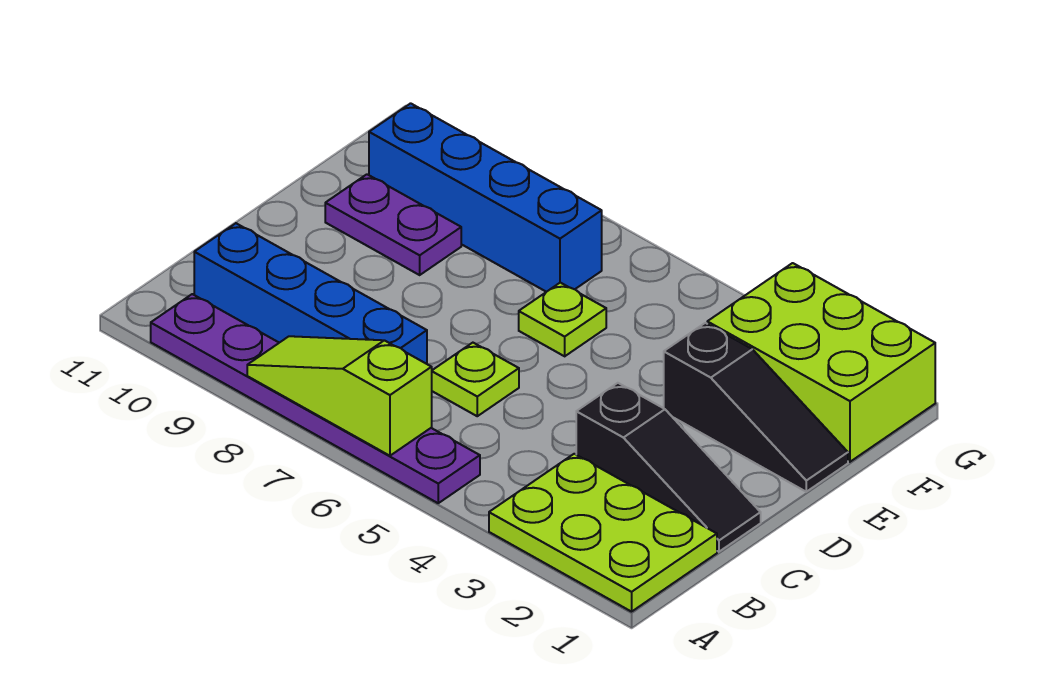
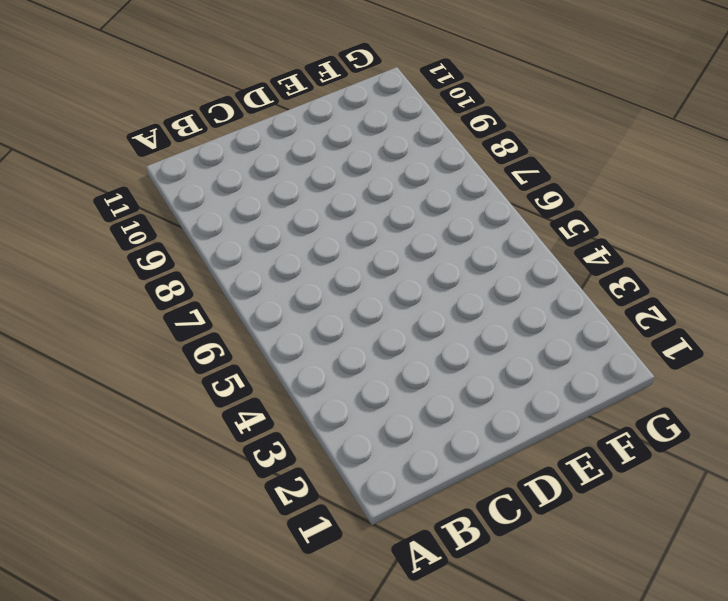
none -> lime plate A1:B3 level 1
none -> purple plate A5:A10 level 1

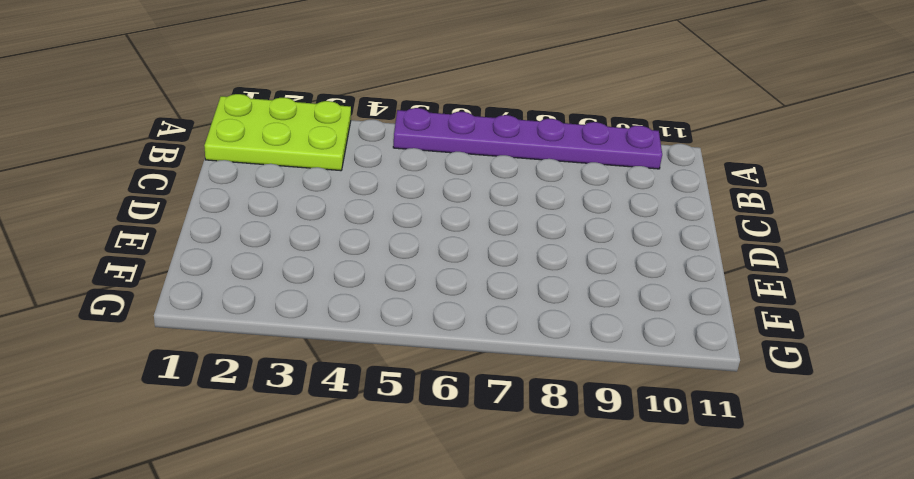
none -> blue brick B7:B10 level 1
none -> black slope C1:C3 level 1 top 3

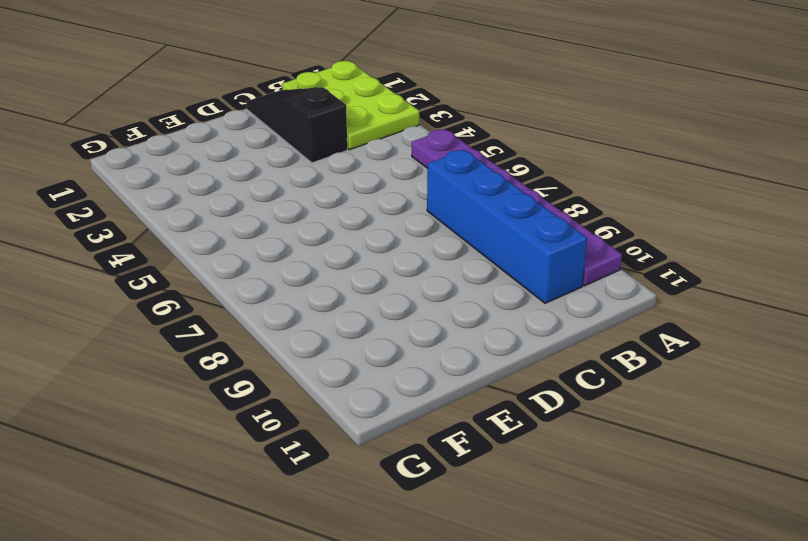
none -> lime plate C6 level 1
none -> black slope E1:E3 level 1 top 3

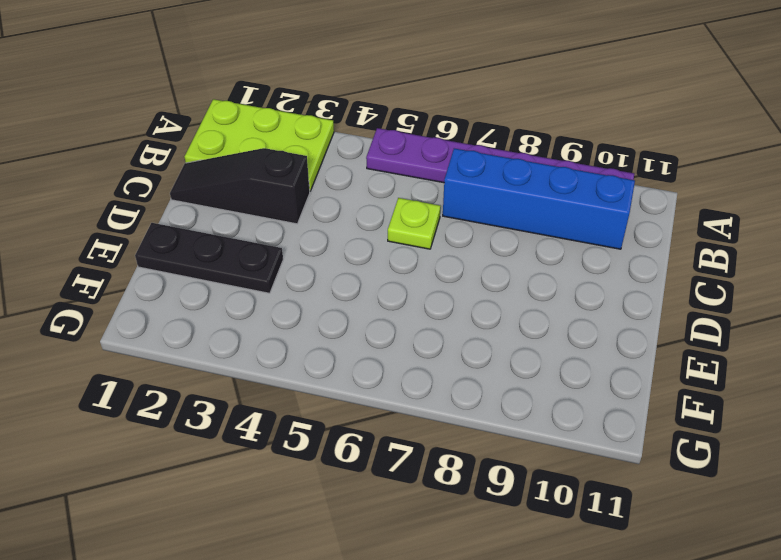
black plate E1:E3 level 1 -> black slope E1:E3 level 1 top 3
none -> lime plate E6 level 1
none -> purple plate E9:E10 level 1

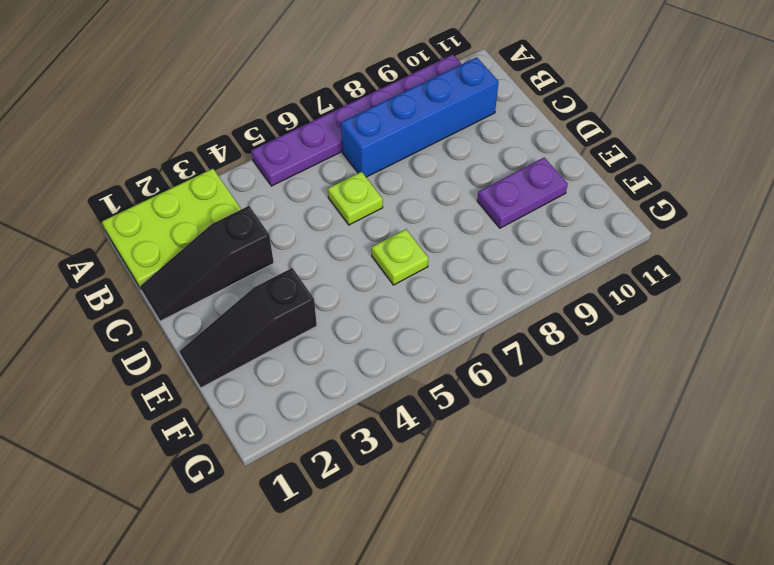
none -> lime brick F1:G3 level 1
none -> blue brick F7:F10 level 1

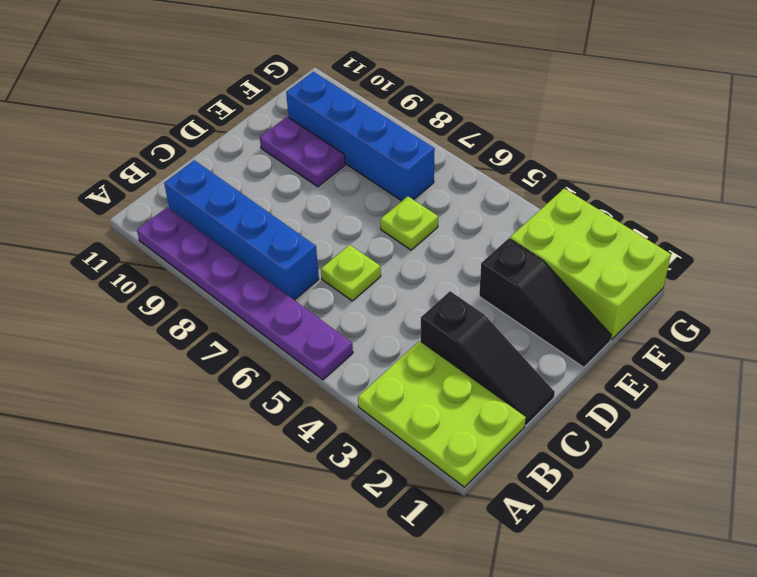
none -> lime slope A6:A8 level 2 top 6

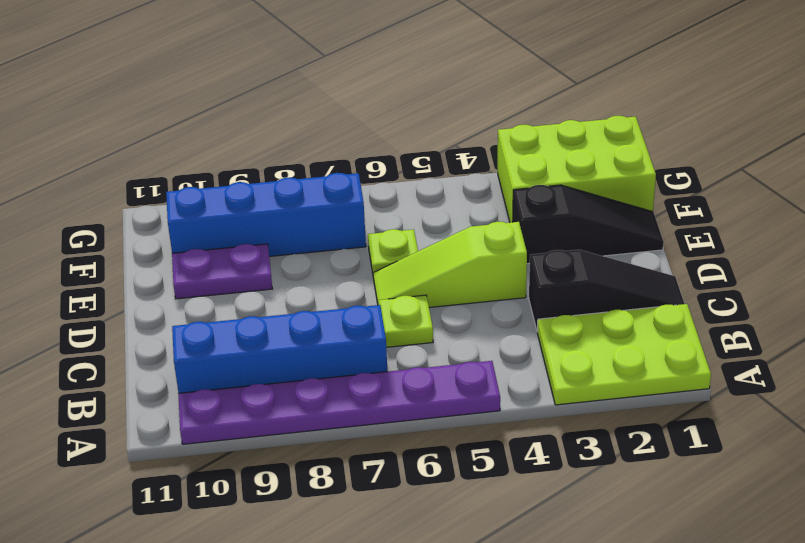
lime slope D4:D6 level 1 top 4 -> lime slope A6:A8 level 2 top 6

